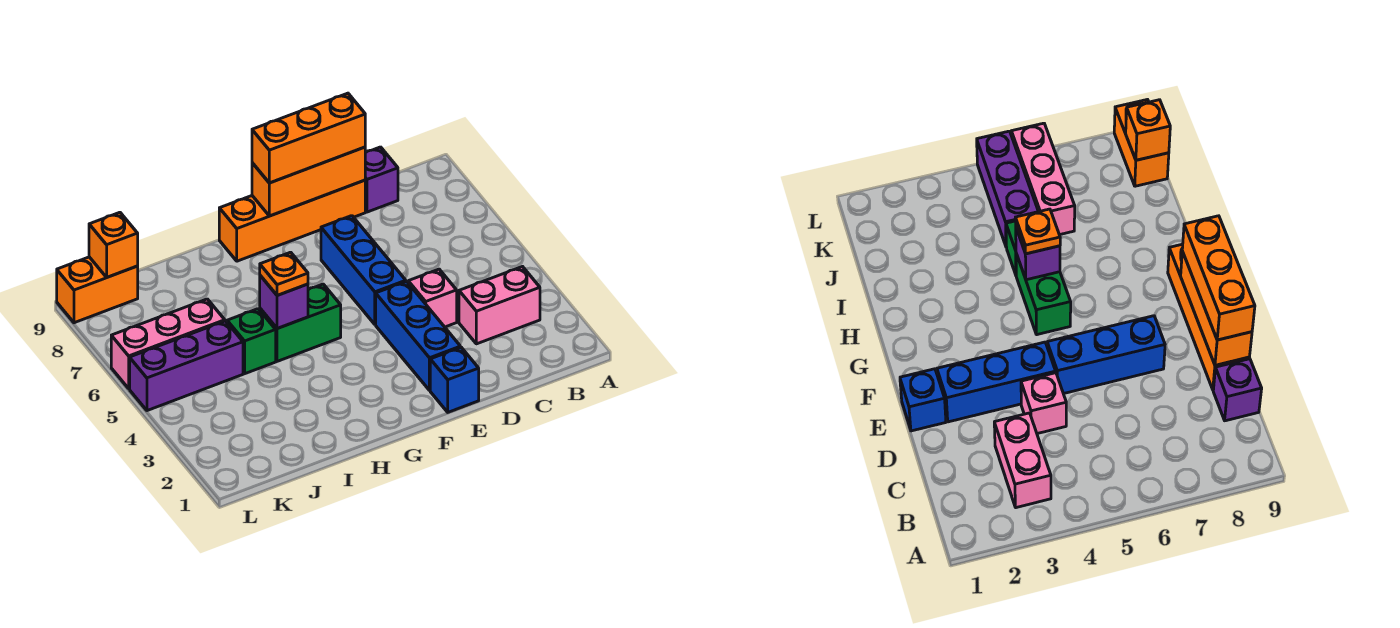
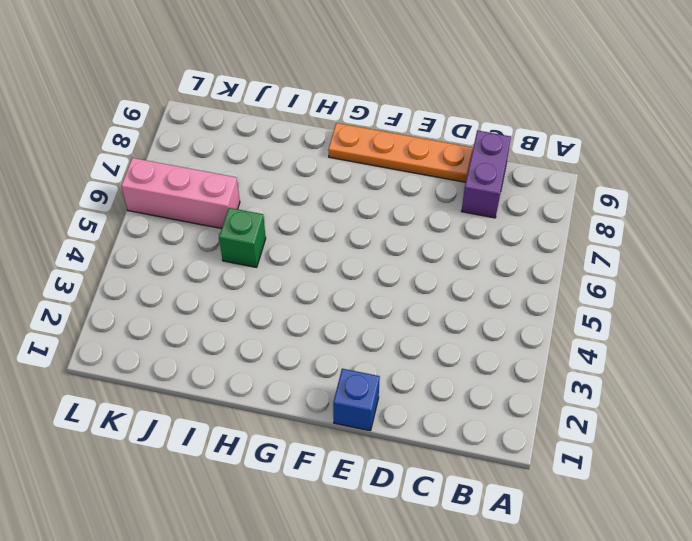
purple brick C8:C9 level 1 -> purple brick C9 level 1
orange plate D9:G9 level 1 -> orange brick D9:G9 level 1
none -> pink brick B3:C3 level 1
none -> pink brick D4 level 1
none -> blue brick E2:E4 level 1

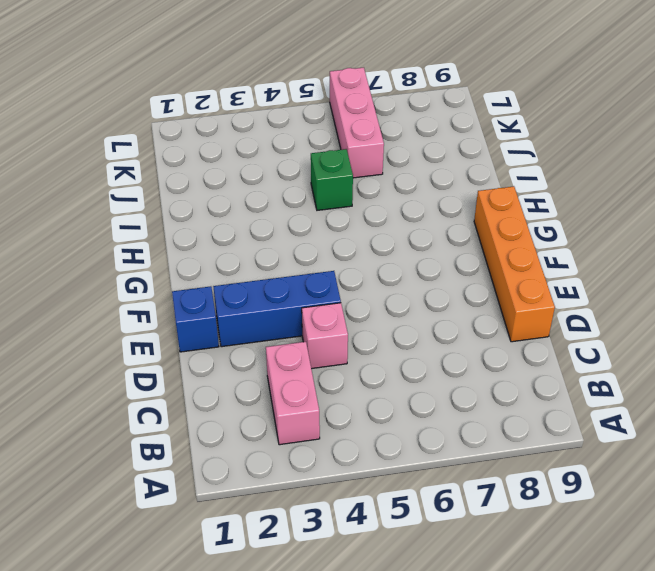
none -> purple brick C9 level 1
none -> blue brick E5:E7 level 1
none -> green brick G5:H5 level 1

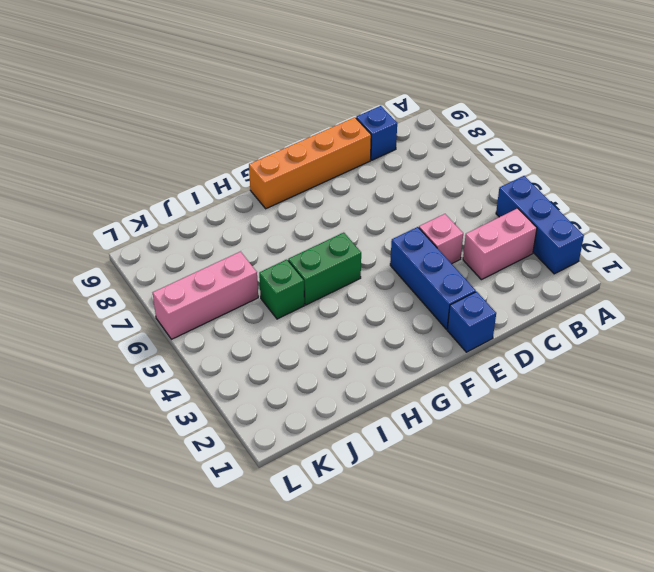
blue brick A2:A4 level 1 -> blue brick E5:E7 level 1
blue brick C9 level 1 -> purple brick C9 level 1
none -> purple brick J5:L5 level 1
none -> orange brick K9:L9 level 1
none -> orange brick D9:F9 level 2

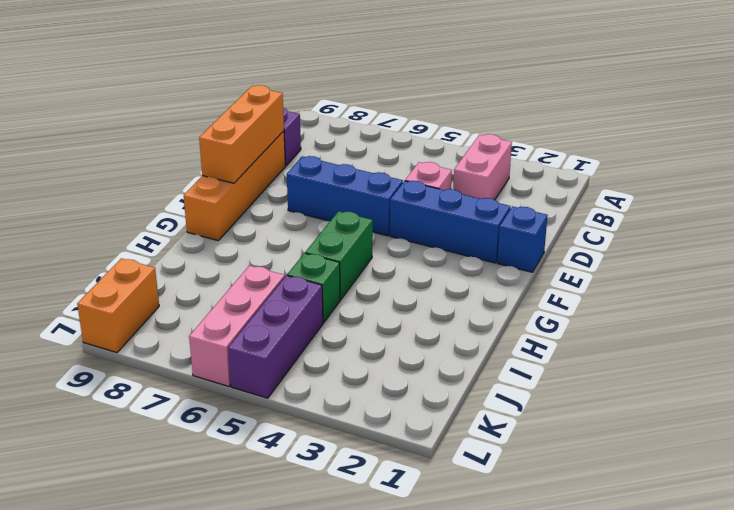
none -> purple brick H5 level 2
none -> orange brick K9 level 2
none -> orange brick D9:F9 level 3

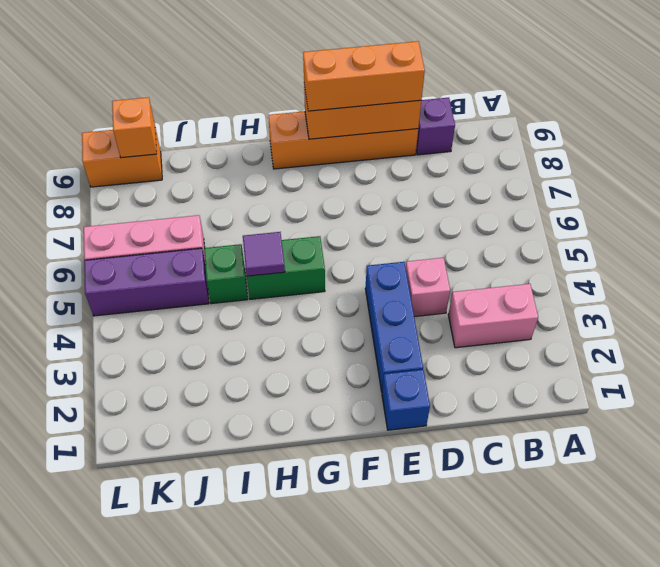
purple tile H5 level 2 -> purple brick H5 level 2
none -> blue brick E5:E7 level 1
none -> orange plate H5 level 3

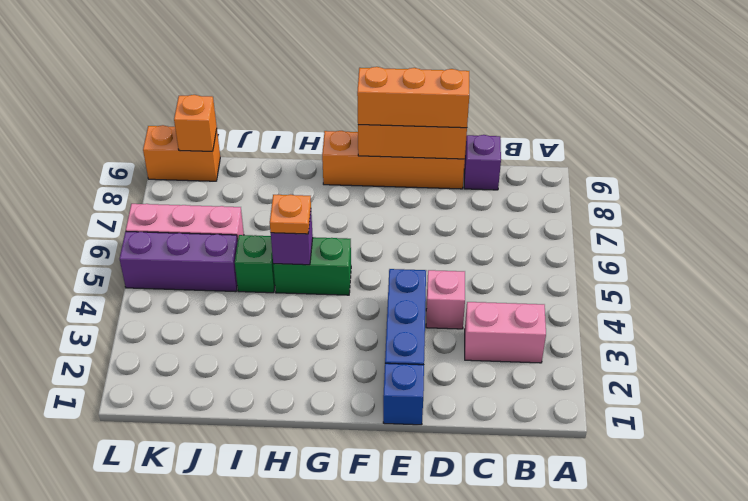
none -> blue brick E5:E7 level 1

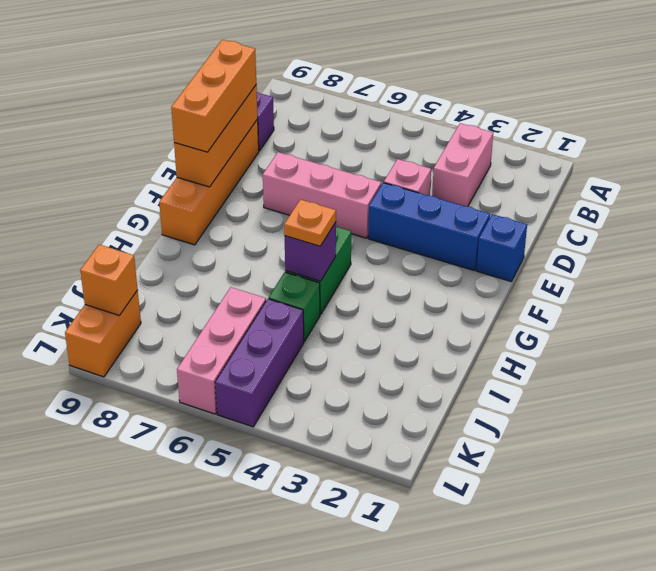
pink brick E5:E7 level 1 -> blue brick E5:E7 level 1

